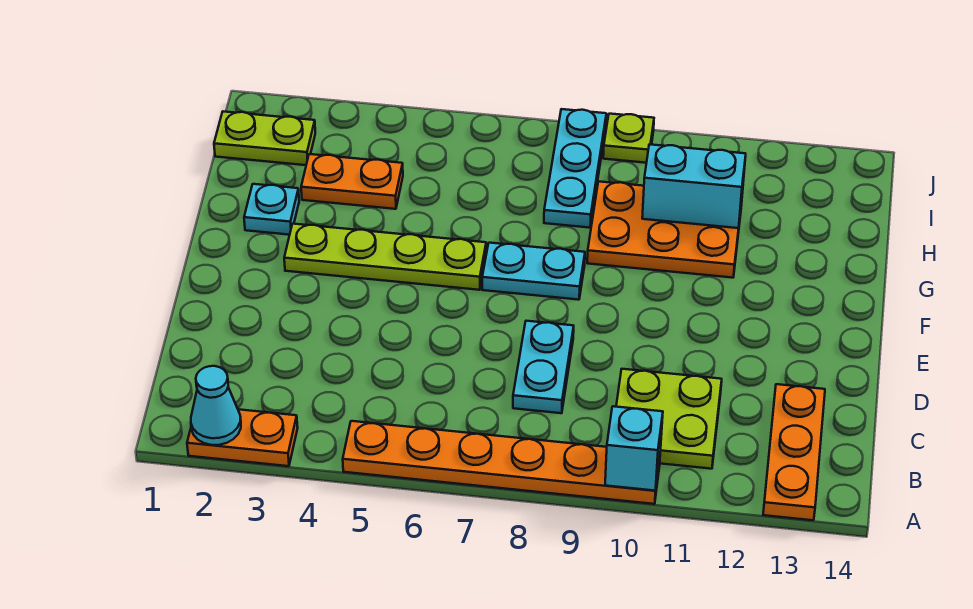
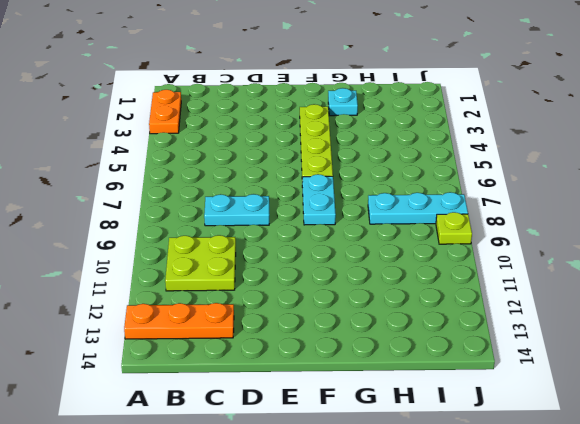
none -> orange plate A5:A10 level 1
none -> orange plate G9:H11 level 1
none -> orange plate H3:H4 level 1

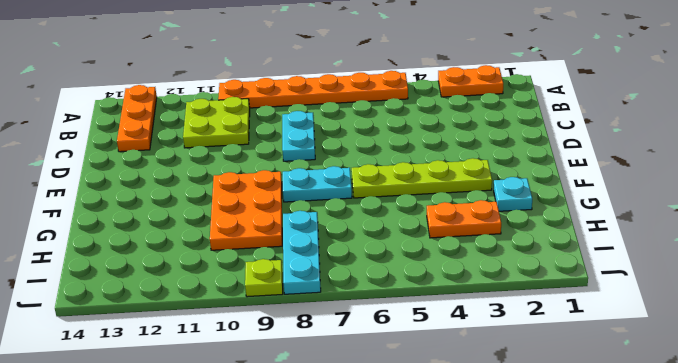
orange plate F9:H10 level 1 -> orange plate G9:H11 level 1
none -> lime plate I1:I2 level 1
none -> cyan cone A2 level 2
none -> cyan brick A10 level 2

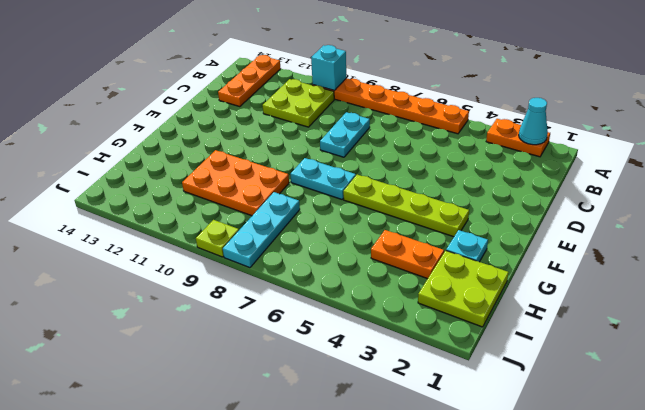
lime plate H1:I2 level 1 -> lime plate I1:I2 level 1
none -> cyan brick H10:H11 level 2

